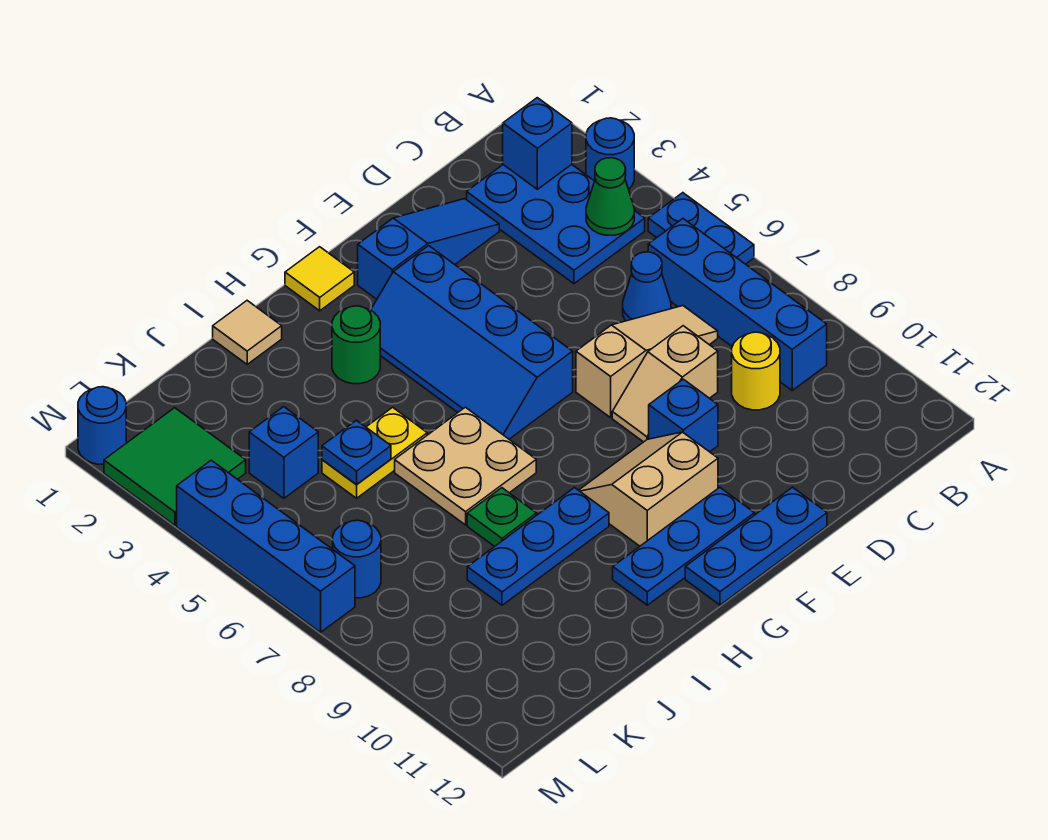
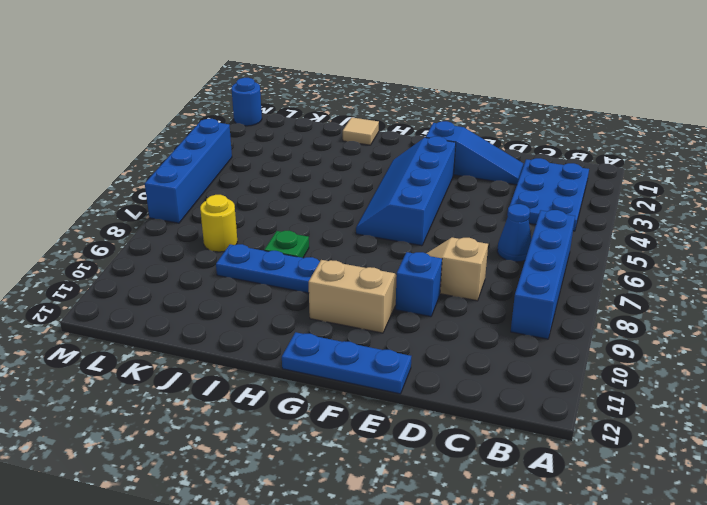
yellow round brick K8 level 1 -> yellow round brick C9 level 1
none -> blue round brick A3 level 1
none -> blue plate A5:A6 level 1
none -> tan slope C7:E7 level 1 top E

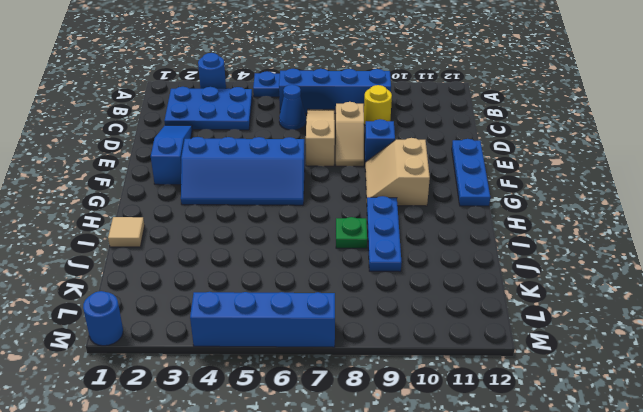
none -> blue plate F11:H11 level 1
none -> yellow tile G1 level 1
none -> green round brick H3 level 1

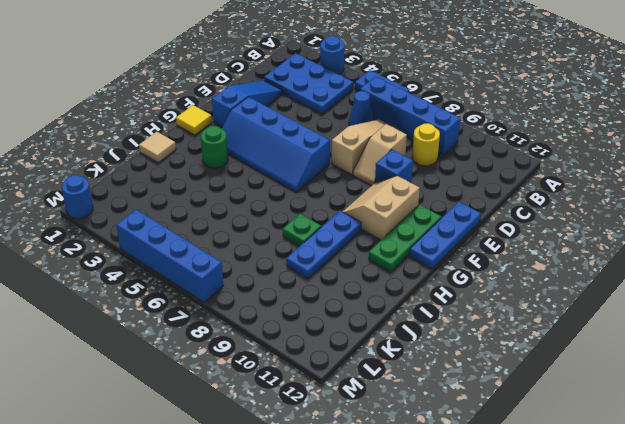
green plate F11:H11 level 1 -> blue plate F11:H11 level 1
none -> tan plate H6:I7 level 1
none -> yellow plate I5:J5 level 1
none -> blue brick K4 level 1

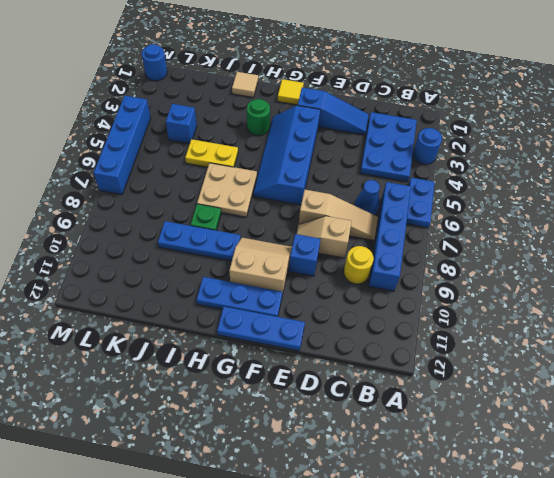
none -> green tile L2:M3 level 1
none -> blue round brick L7 level 1
none -> blue brick B2 level 2

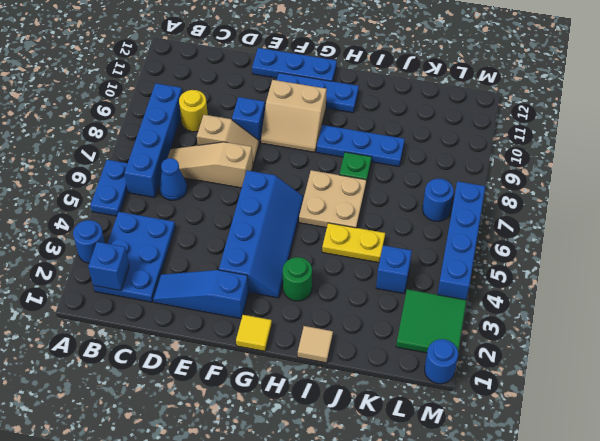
none -> green cone B4 level 2
none -> blue plate J5 level 2

